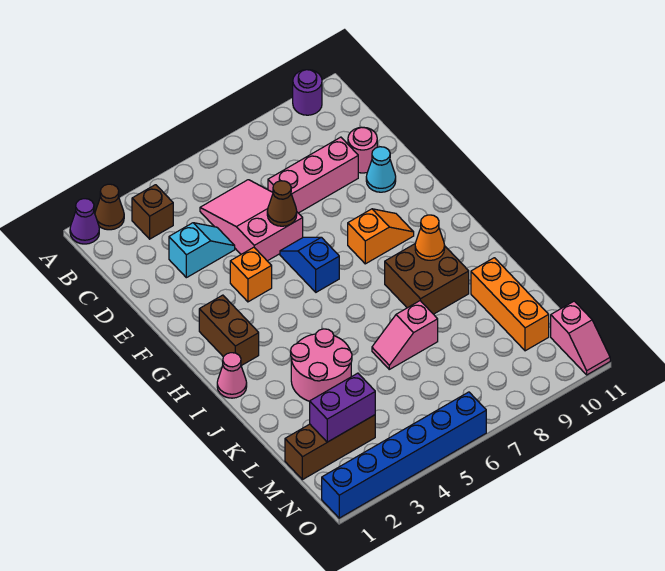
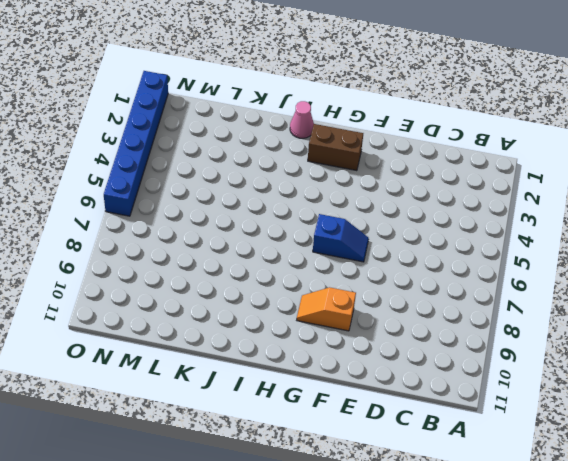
orange slope F9:G9 level 1 top F -> orange slope G8:G9 level 1 top 8
none -> purple cone A1 level 1
none -> brown cone A2 level 1
none -> purple round brick A10 level 1

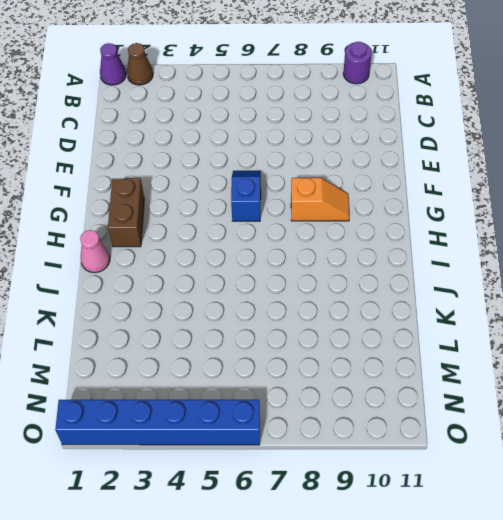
none -> brown brick B3 level 1
none -> pink slope C5:E6 level 1 top E
none -> cyan slope D3:D4 level 1 top 3

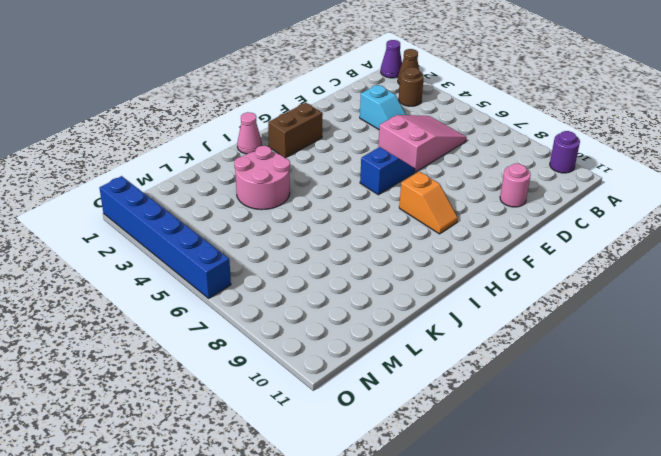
brown round brick B3 level 1 -> brown brick B3 level 1
none -> pink brick D7:D9 level 1
none -> cyan cone E10 level 1
none -> orange brick F4 level 1

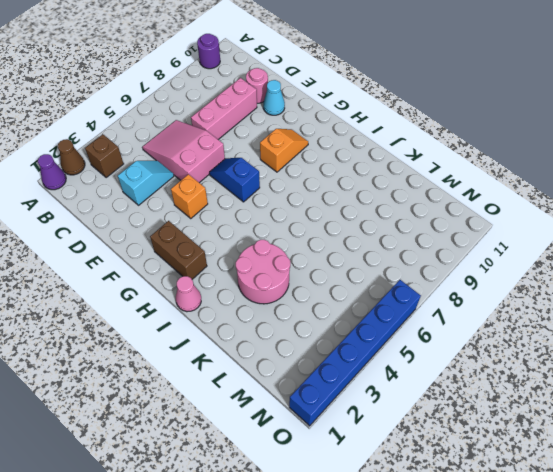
none -> brown brick I8:J9 level 1
none -> pink slope K6:K7 level 1 top 7
none -> orange brick K10:M10 level 1

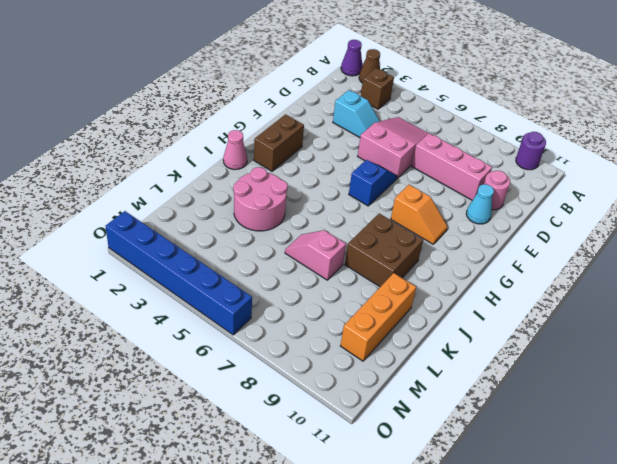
none -> orange brick F4 level 1
none -> brown brick M1:M3 level 1
none -> pink slope N11:O11 level 1 top N

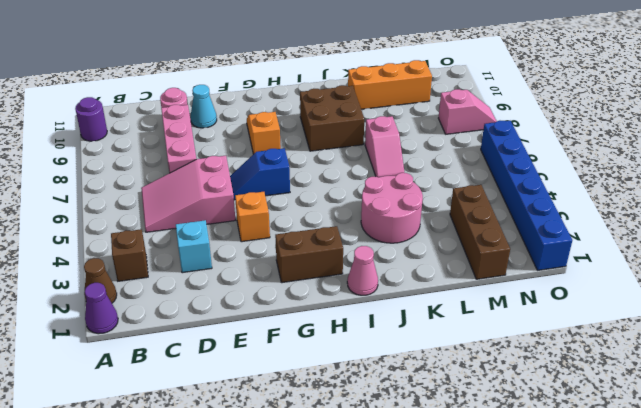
pink slope N8:O8 level 1 top N -> pink slope N11:O11 level 1 top N
none -> brown cone E6 level 2
none -> orange cone I9 level 2
none -> purple brick M2:M3 level 2

